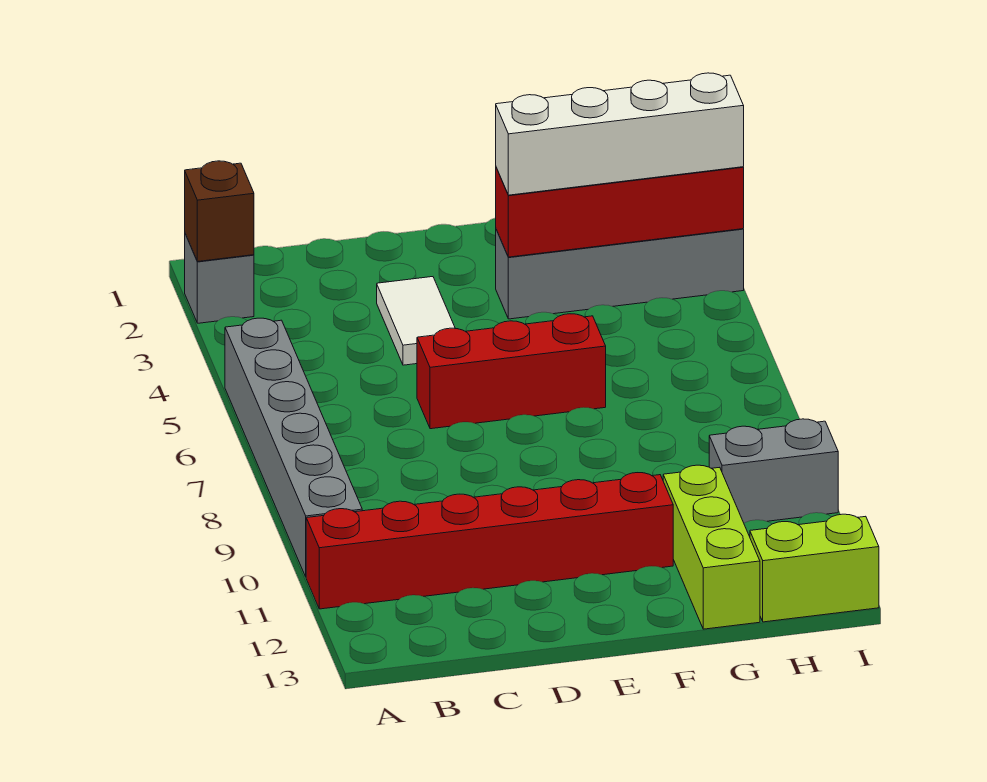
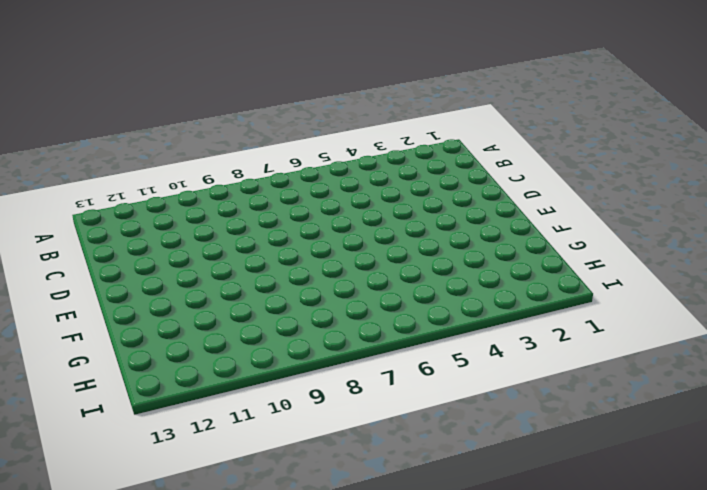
none -> grey brick A2 level 1
none -> grey brick A5:A10 level 1
none -> red brick A11:F11 level 1

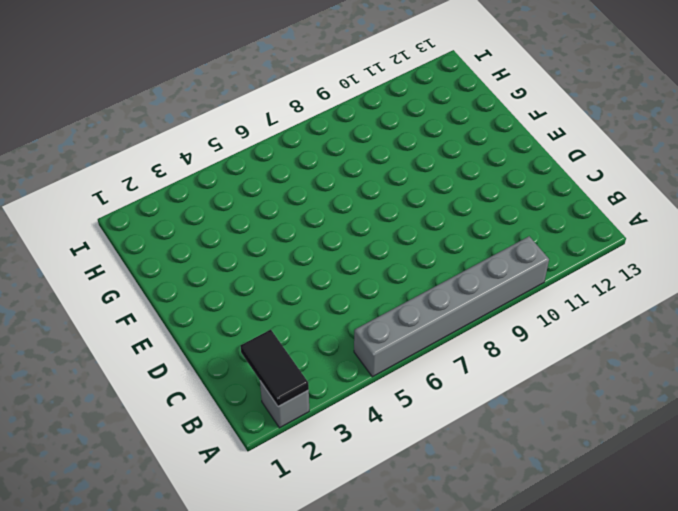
black tile A2:B2 level 2 -> brown brick A2 level 2
none -> red brick A11:F11 level 1
none -> white tile D3:D4 level 1
none -> red brick D6:F6 level 1

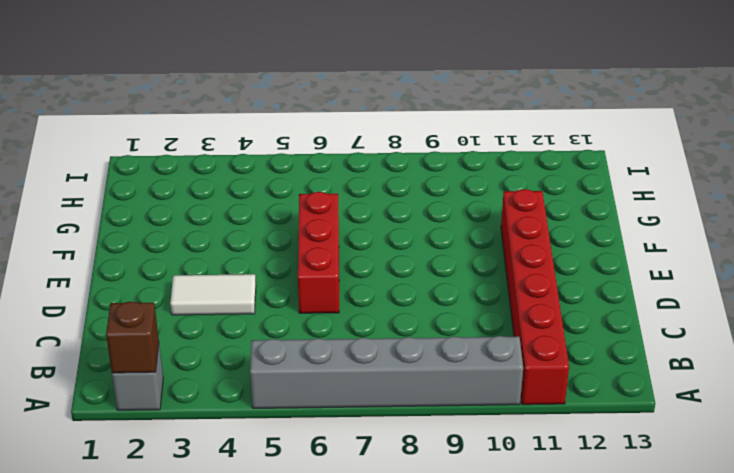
none -> grey brick F3:I3 level 1
none -> lime brick G11:G13 level 1
none -> grey brick H10:I10 level 1

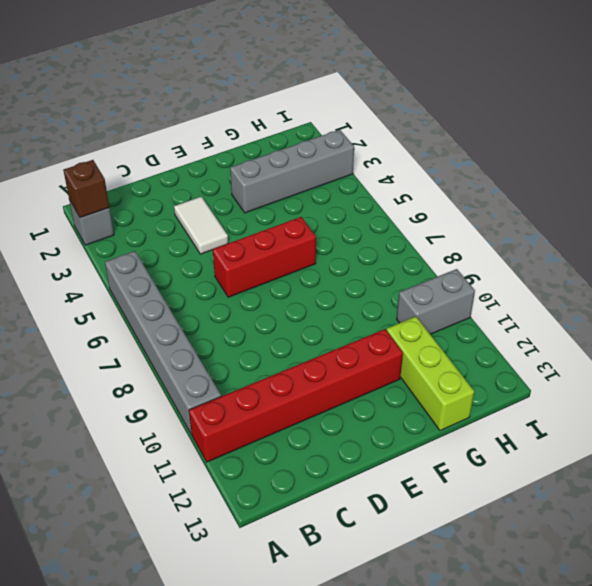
none -> lime brick H13:I13 level 1
none -> red brick F3:I3 level 2
none -> white brick F3:I3 level 3

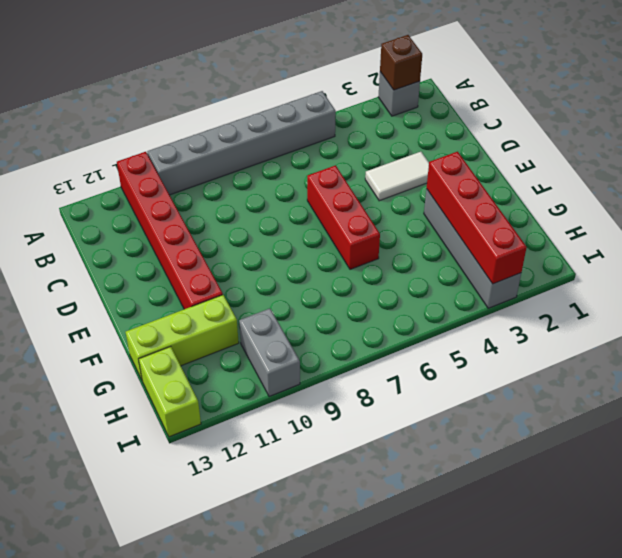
none -> white brick F3:I3 level 3

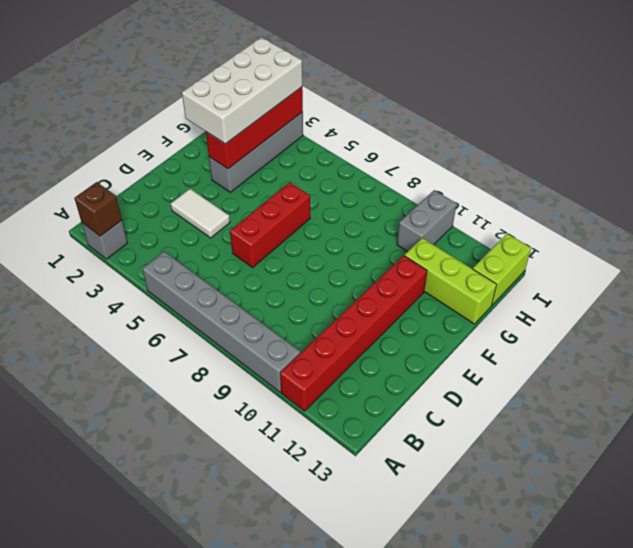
white brick F2:I3 level 3 -> white brick F3:I3 level 3

